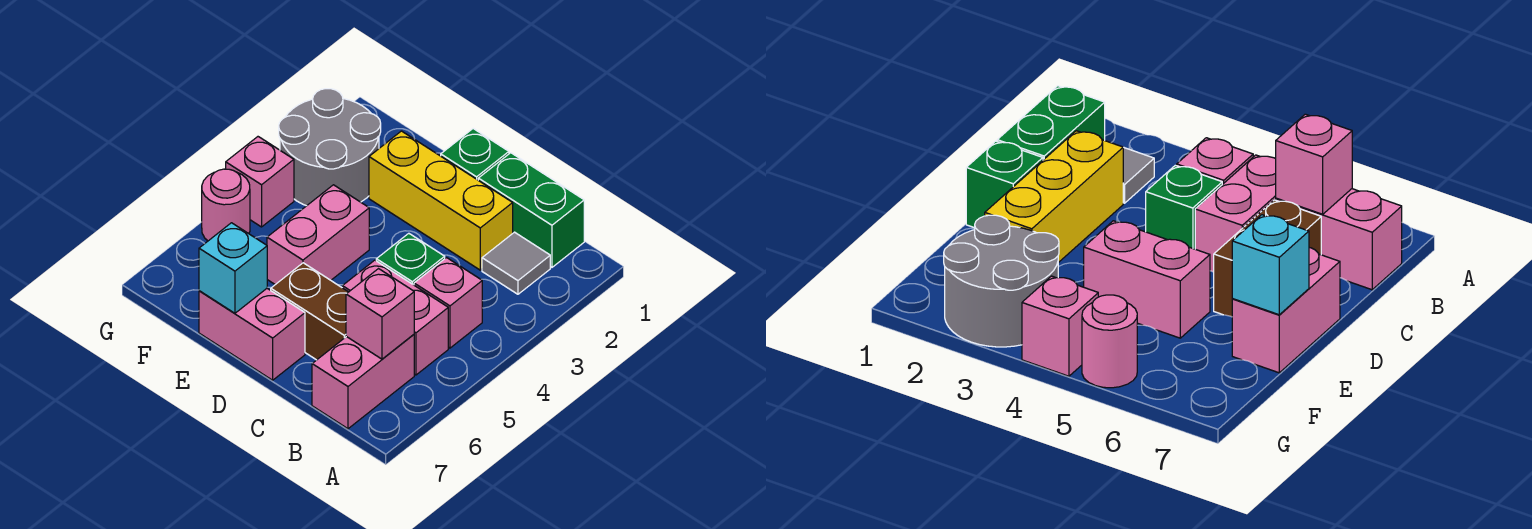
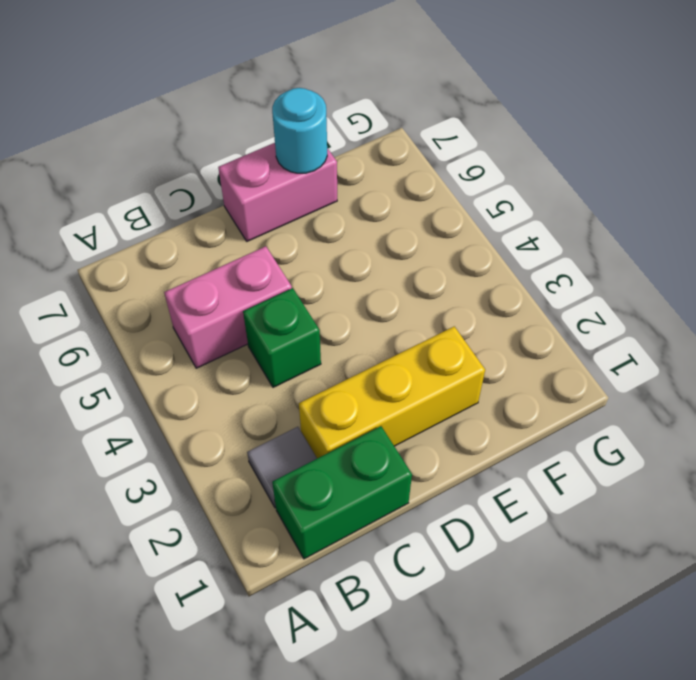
cyan round brick E7 level 2 -> cyan brick E7 level 2
none -> pink brick B4 level 1
none -> pink brick B6:B7 level 1
none -> brown brick C6:D6 level 1

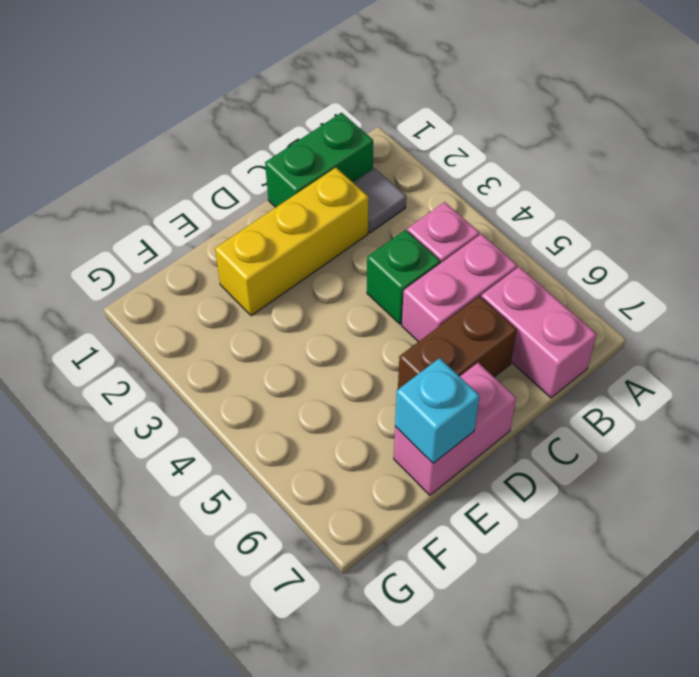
none -> green brick D1 level 1
none -> pink brick E4:E5 level 1
none -> grey round brick F2:G3 level 1

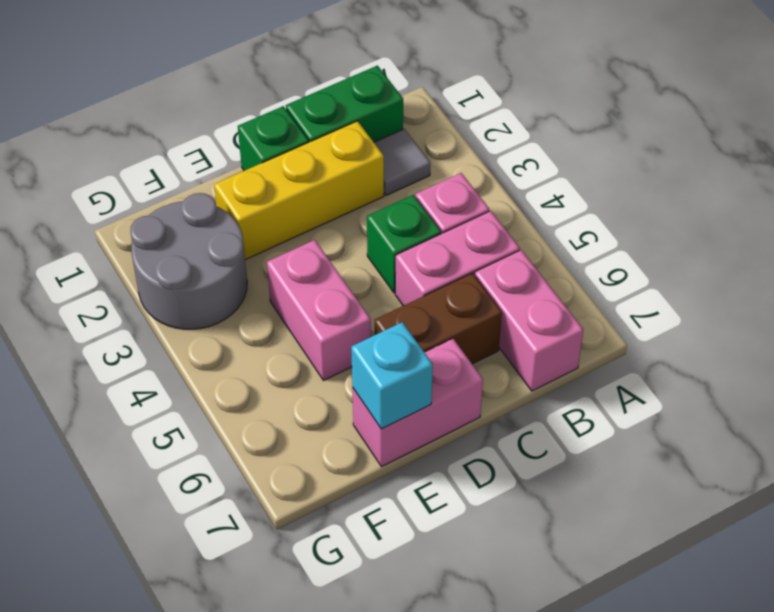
none -> pink brick G4 level 1
none -> pink round brick G5 level 1
none -> pink brick B6 level 2

